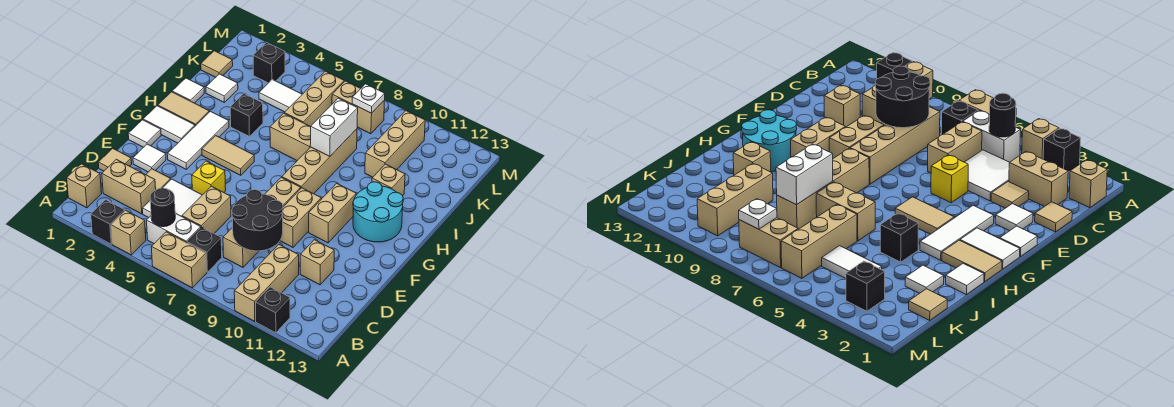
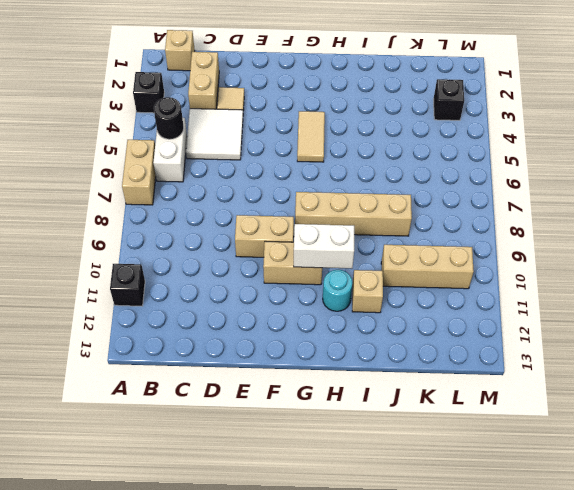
white brick G10:H10 level 2 -> white brick I8:J8 level 2
cyan round brick H11 level 1 -> cyan round brick G11:H12 level 1
none -> tan brick A4 level 1
none -> tan brick A10:C10 level 1
none -> black brick B7 level 1
none -> tan brick C6:D6 level 1

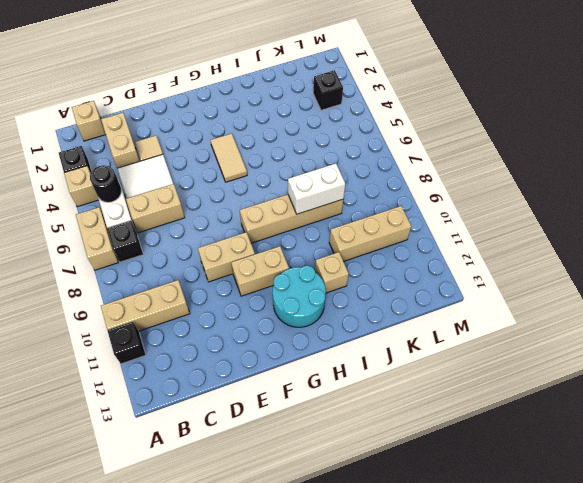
none -> tan brick C8:F8 level 1
none -> tan tile D1 level 1
none -> tan brick D11 level 1
none -> white tile E2 level 1

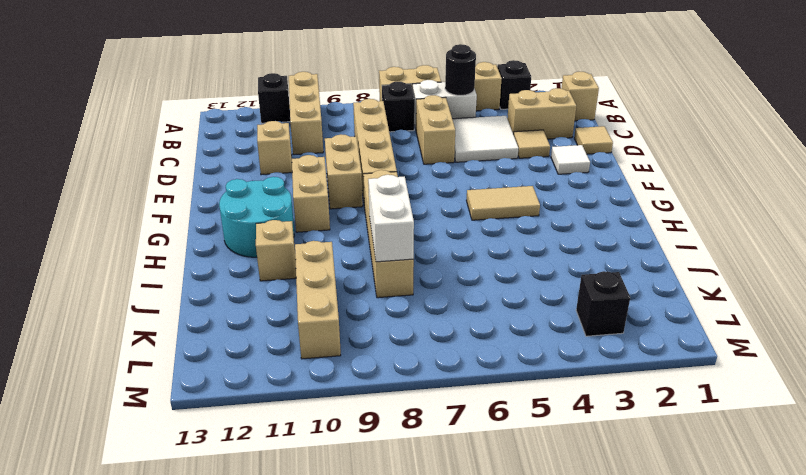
none -> yellow brick E5 level 1
none -> white tile F1 level 1
none -> white tile F3:H3 level 1
none -> white tile G1:G2 level 1

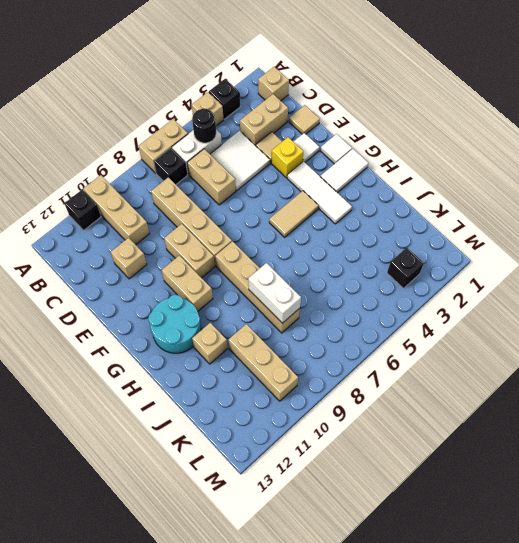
yellow brick E3 level 1 -> yellow brick E5 level 1
none -> tan tile H1:H2 level 1
none -> white tile I1 level 1
none -> black brick I4 level 1
none -> tan brick I6:I7 level 1

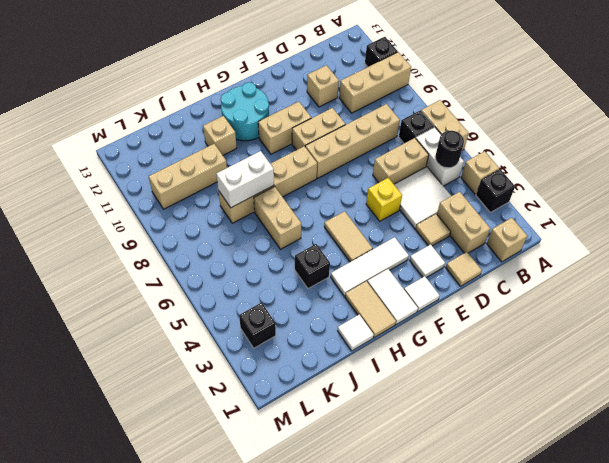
none -> white tile J2 level 1
none -> tan brick J6:L6 level 1
none -> tan tile K1 level 1
none -> white tile K4:K5 level 1

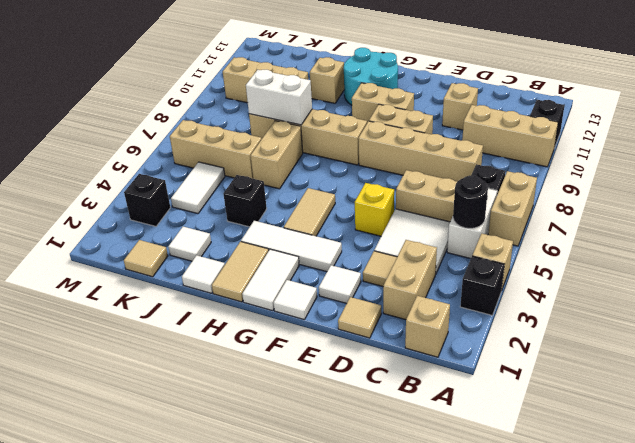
none -> tan brick L7:L8 level 1
none -> black round brick C8:D9 level 2
none -> white plate L8 level 2

